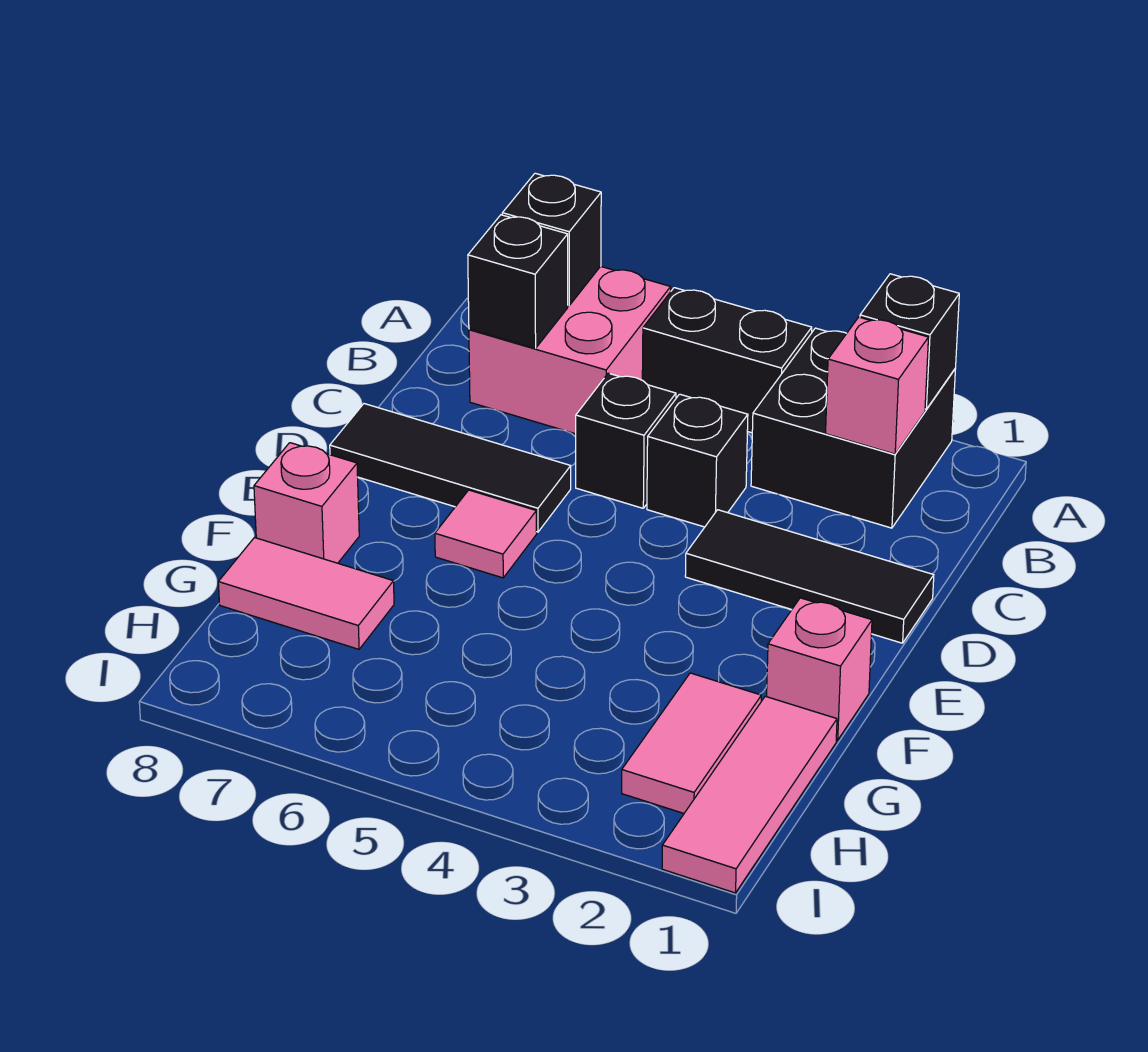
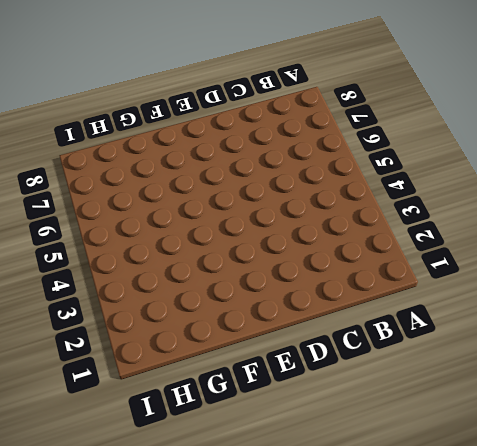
none -> black brick A2:B3 level 1
none -> black brick A4:A5 level 1
none -> pink brick A6:B7 level 1

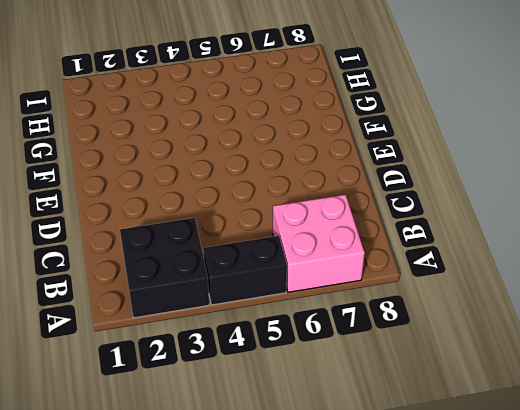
none -> black brick C4 level 1
none -> black brick C5 level 1
none -> black tile D1:D3 level 1

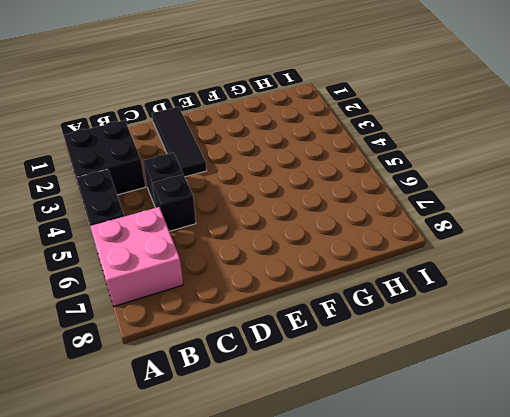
none -> black tile D6:D8 level 1
none -> pink tile E6 level 1
none -> pink brick F1 level 1

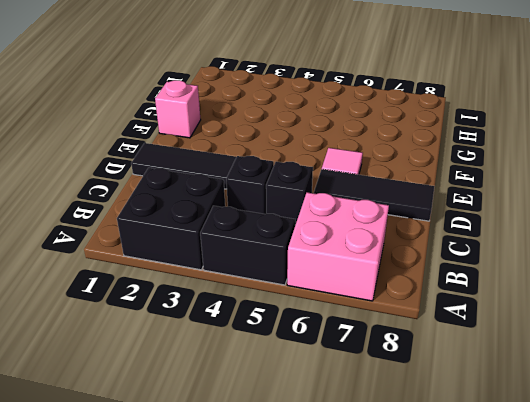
none -> pink brick F8 level 1
none -> pink tile G1:I1 level 1
none -> pink tile G2:H2 level 1

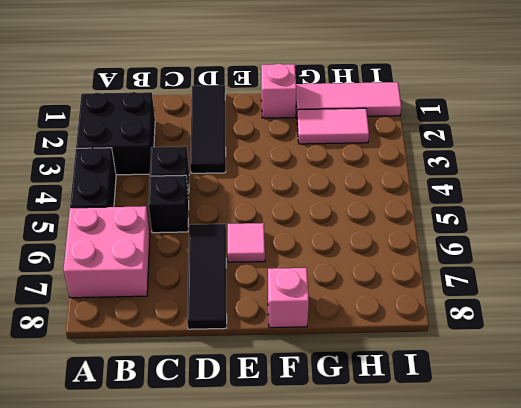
none -> pink tile G7:G8 level 1
none -> black brick A2 level 2
none -> black brick A7 level 2

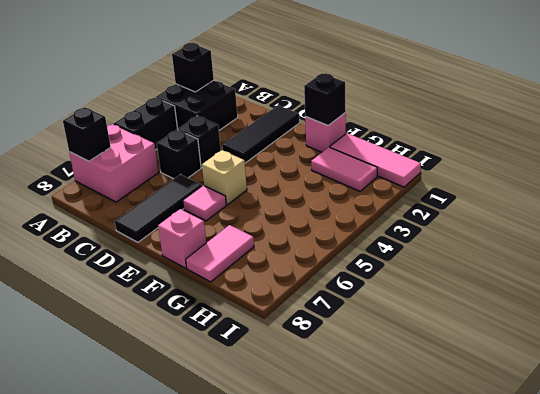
tan brick E5 level 1 -> none
black brick F1 level 2 -> black brick B7 level 2
none -> pink brick B2 level 2

